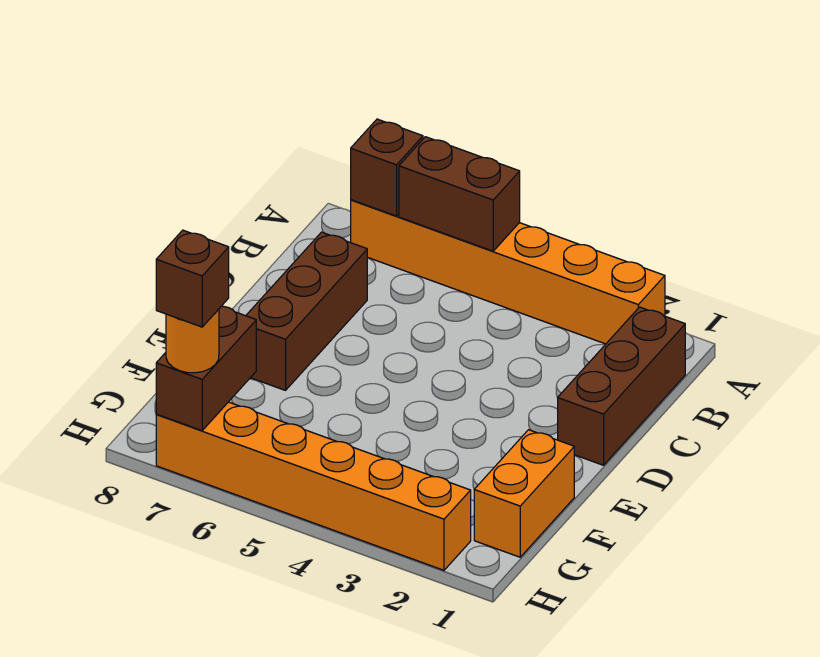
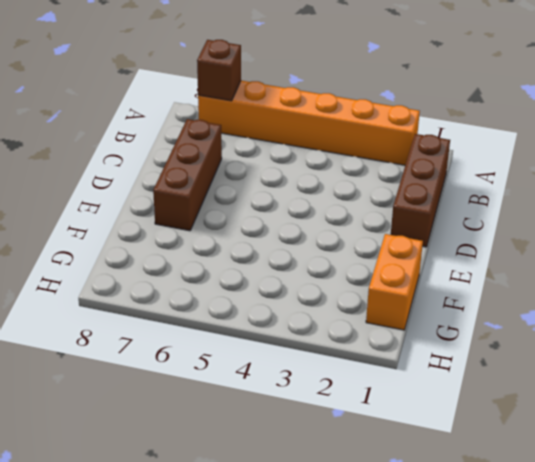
none -> orange brick H2:H7 level 1
none -> brown brick A5:A6 level 2

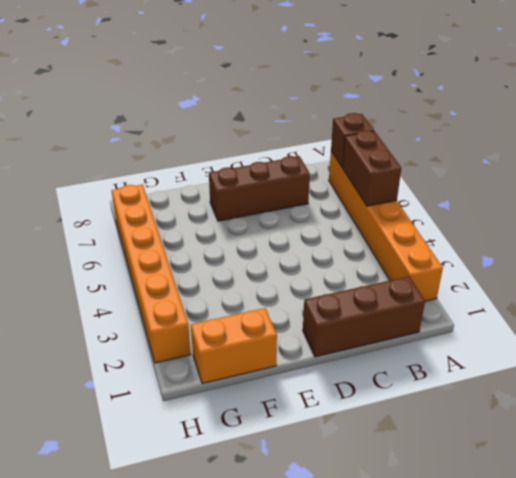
none -> brown brick G7:H7 level 2
none -> orange round brick H7 level 3

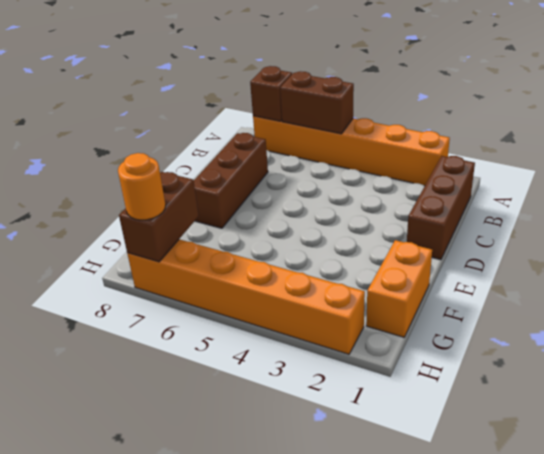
none -> brown brick H7 level 4

